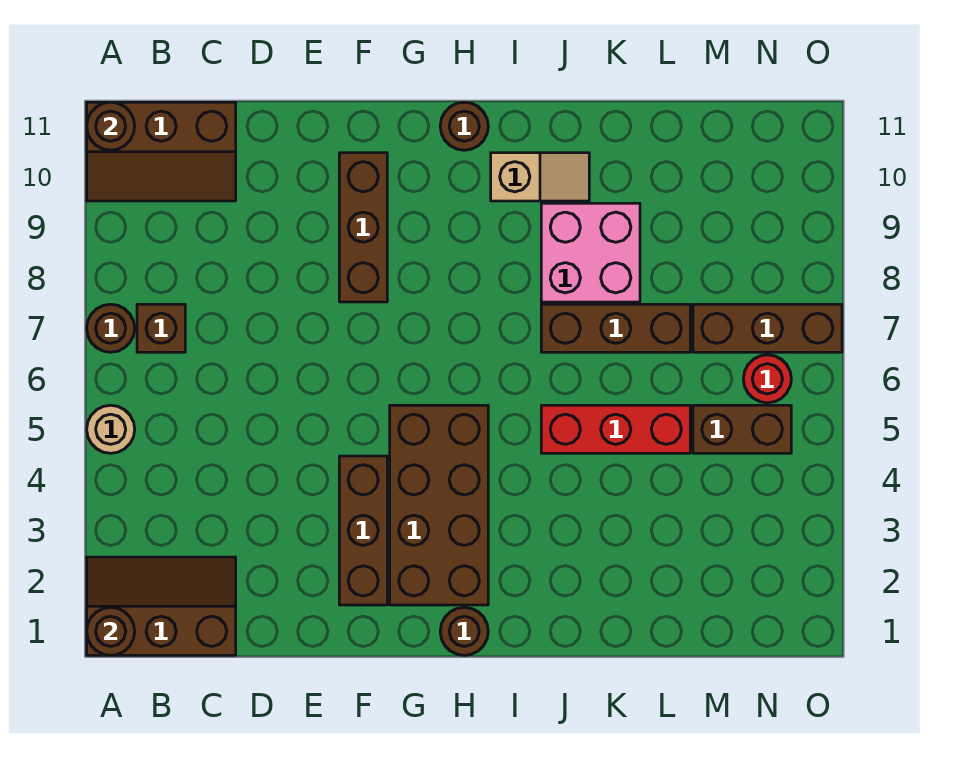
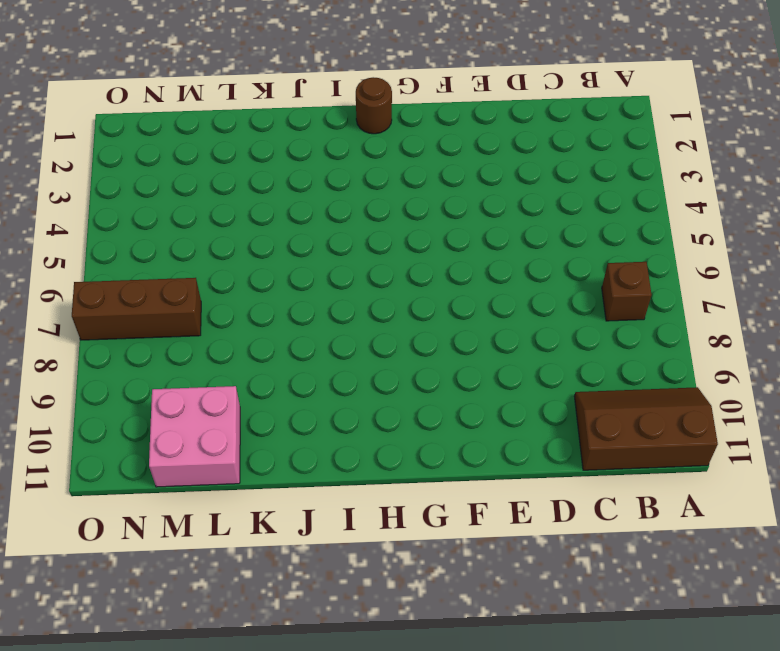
pink brick L10:M11 level 1 -> pink brick J8:K9 level 1
none -> brown slope A1:C2 level 1 top 1
none -> tan round brick A5 level 1
none -> brown round brick A7 level 1

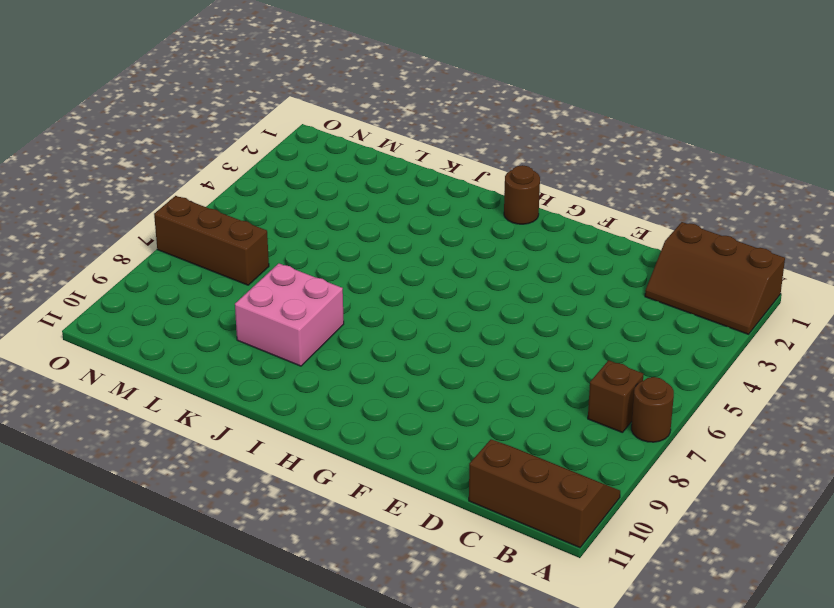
none -> tan round brick A5 level 1
none -> brown brick F2:F4 level 1
none -> brown brick F8:F10 level 1

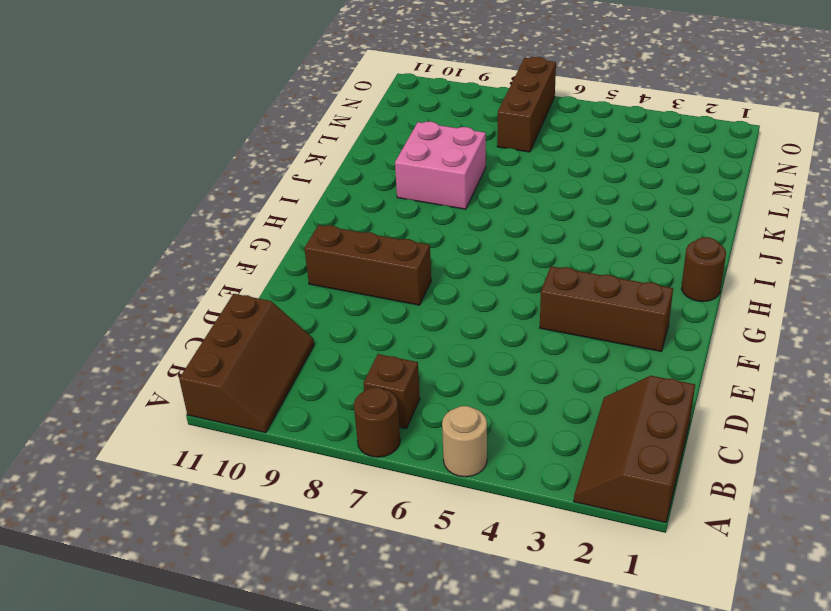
none -> brown brick G2:H5 level 1
none -> brown round brick H11 level 1
none -> tan slope I10:J10 level 1 top I

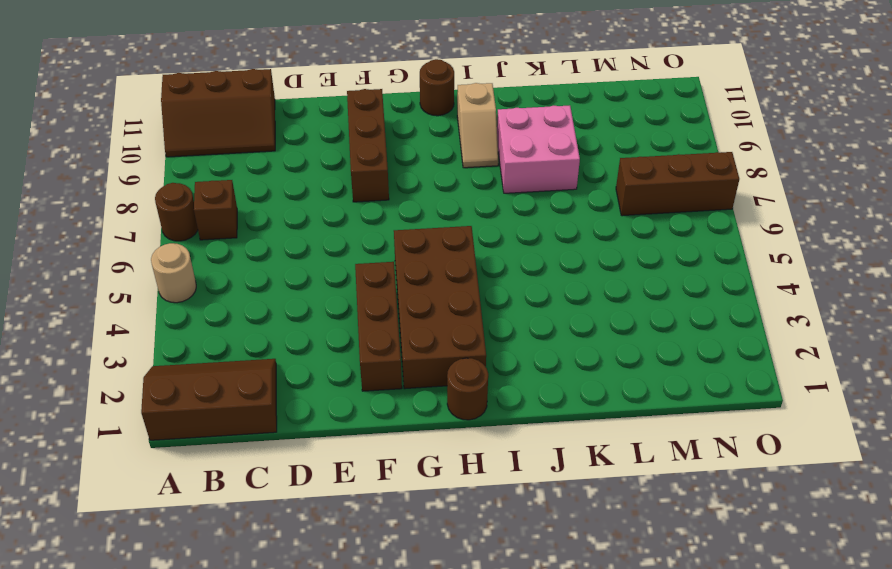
tan slope I9:I10 level 1 top 10 -> tan slope I10:J10 level 1 top I
none -> red brick J5:L5 level 1
none -> brown brick J7:L7 level 1
none -> brown brick M5:N5 level 1

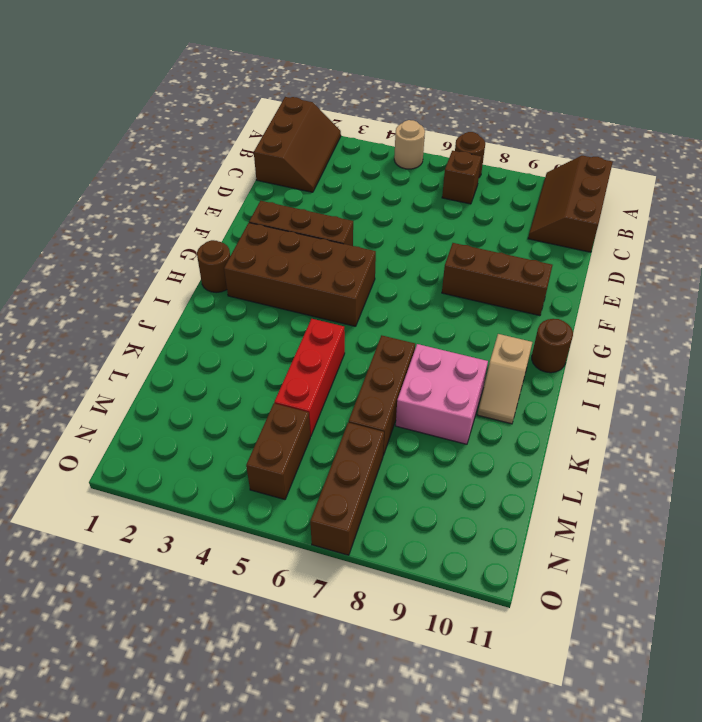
none -> red round brick N6 level 1
none -> brown round brick A1 level 2
none -> brown round brick A11 level 2

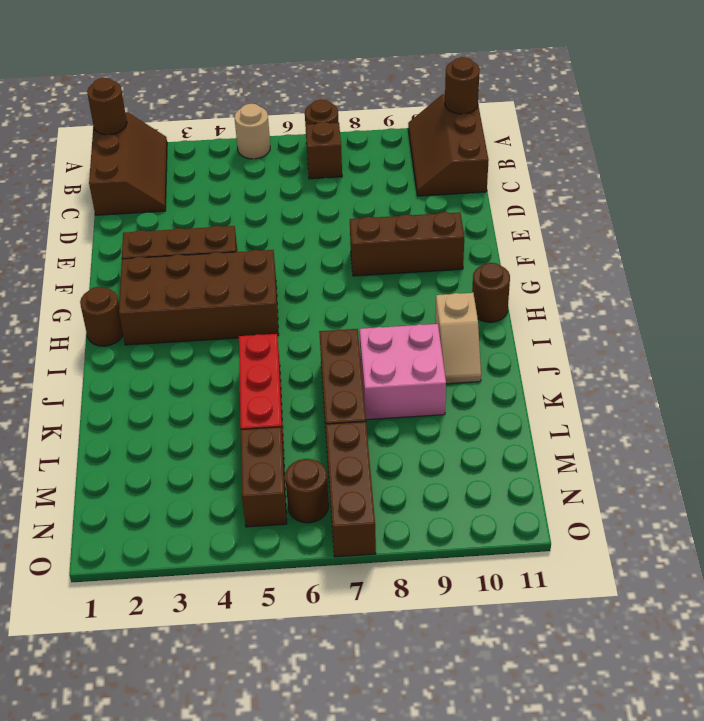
brown round brick N6 level 1 -> red round brick N6 level 1

